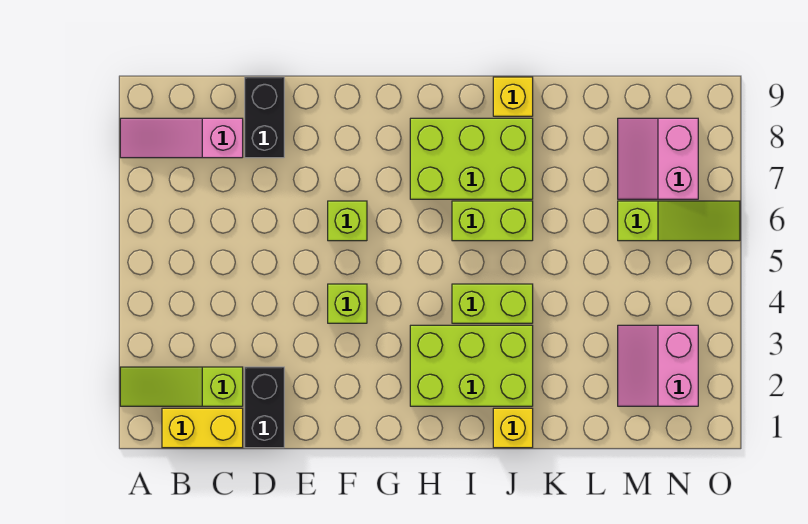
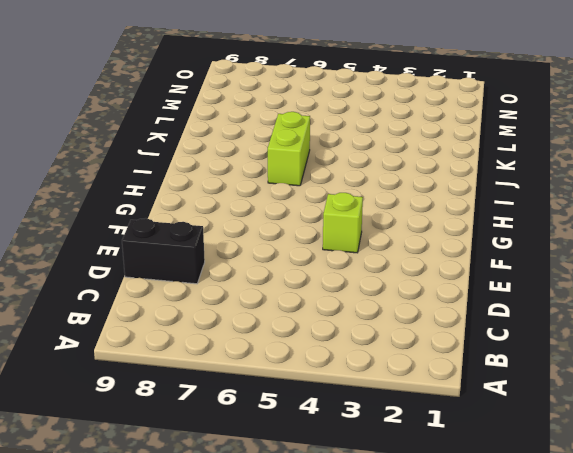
none -> lime slope A2:C2 level 1 top C
none -> pink slope A8:C8 level 1 top C
none -> yellow brick B1:C1 level 1

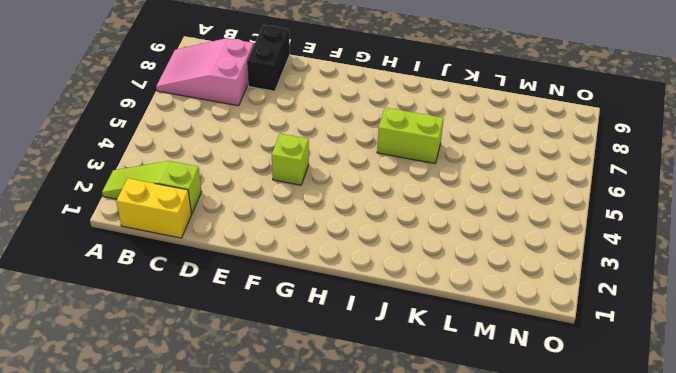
pink slope A7:C8 level 1 top C -> pink slope A8:C8 level 1 top C
none -> black brick D1:D2 level 1
none -> lime brick F6 level 1
none -> lime brick H2:J3 level 1

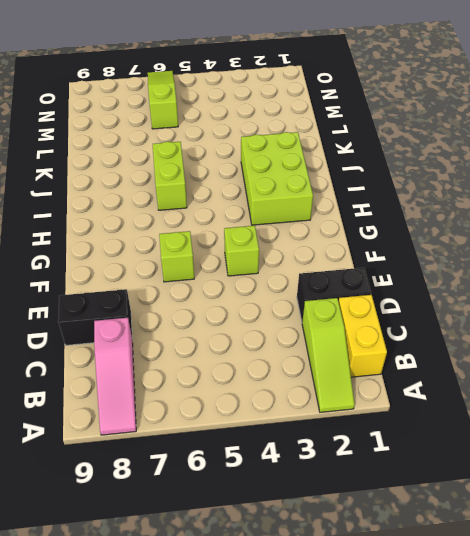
none -> lime brick H7:J8 level 1
none -> lime brick I4:J4 level 1
none -> yellow brick J1 level 1

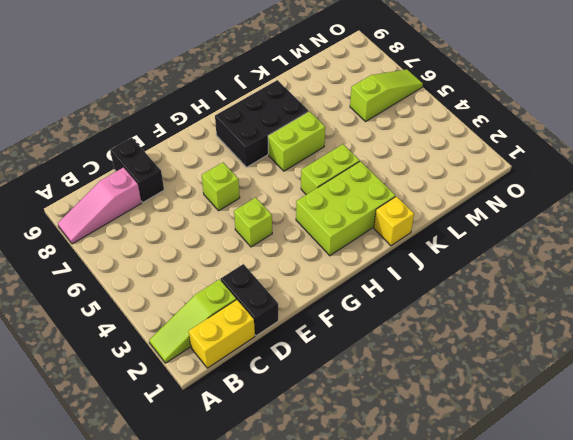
black brick H7:J8 level 1 -> lime brick H7:J8 level 1
none -> yellow brick J9 level 1
none -> pink slope M2:N3 level 1 top N
none -> pink slope M7:N8 level 1 top N

